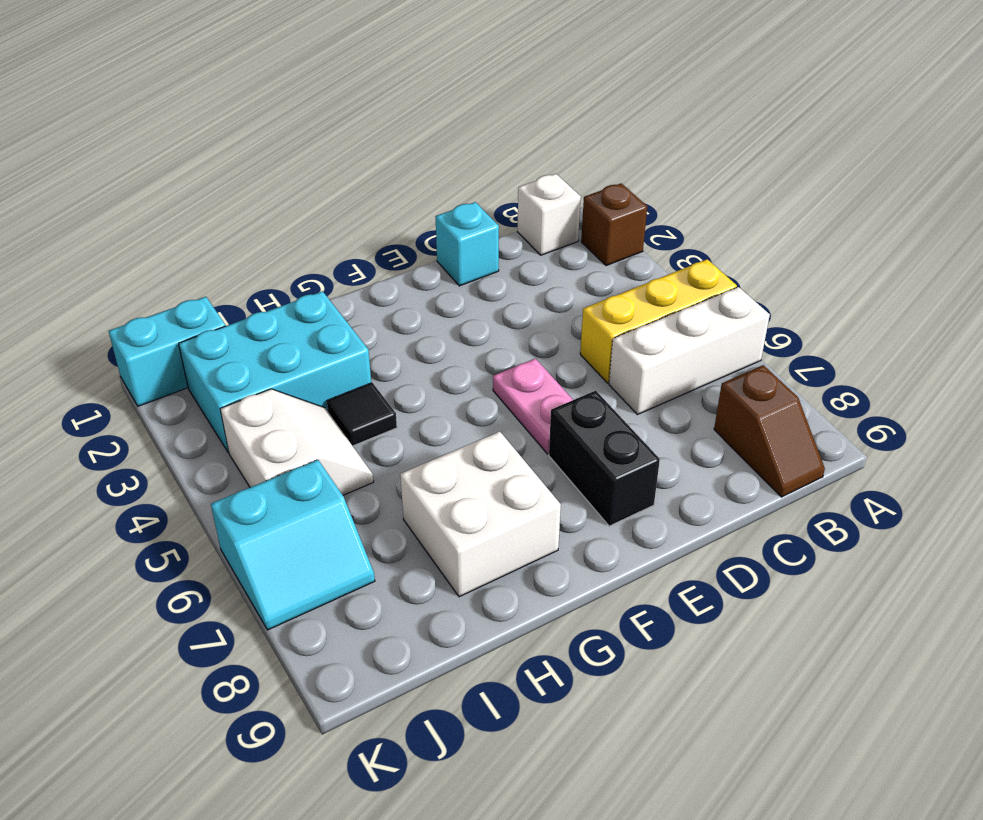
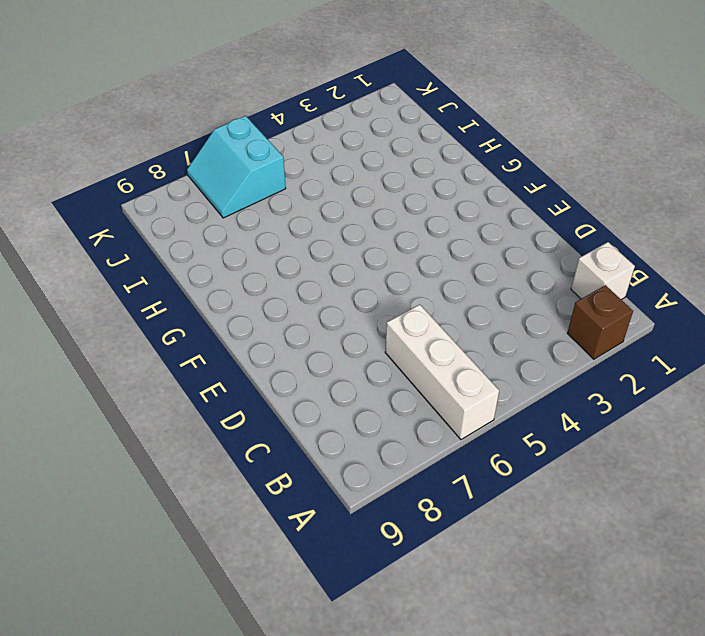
none -> yellow brick A5:C5 level 1
none -> brown slope B8:B9 level 1 top 8
none -> cyan brick D1 level 1

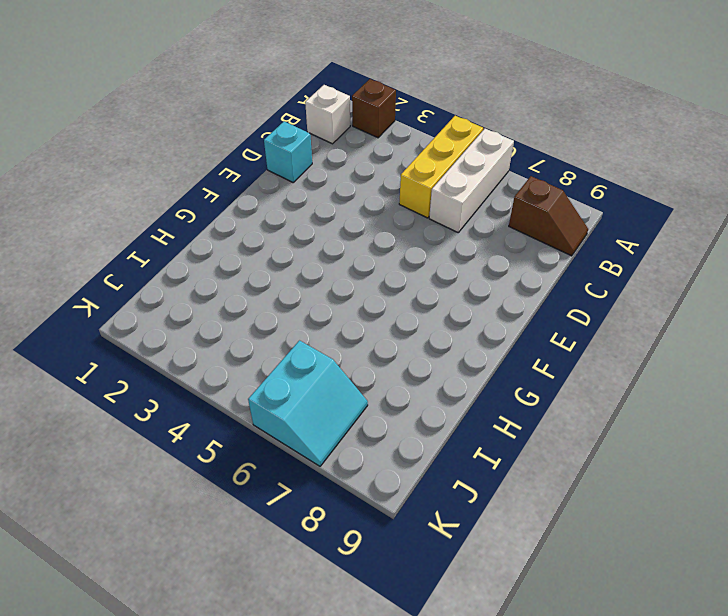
none -> pink plate E5:E6 level 1
none -> black brick E7:E8 level 1
none -> white brick G7:H8 level 1

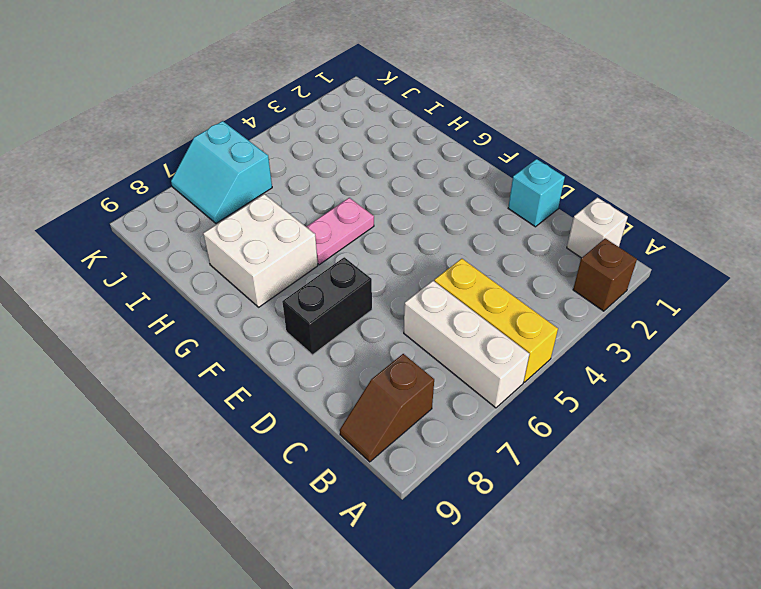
pink plate G5:G6 level 1 -> pink plate E5:E6 level 1
none -> cyan brick H2:J3 level 1
none -> black tile H4 level 1
none -> white slope I4:J5 level 1 top J

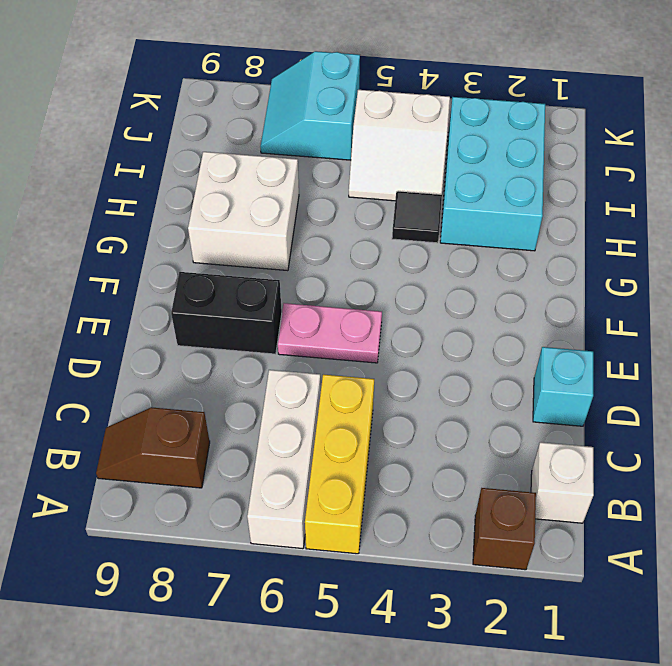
none -> cyan brick J1:K1 level 1

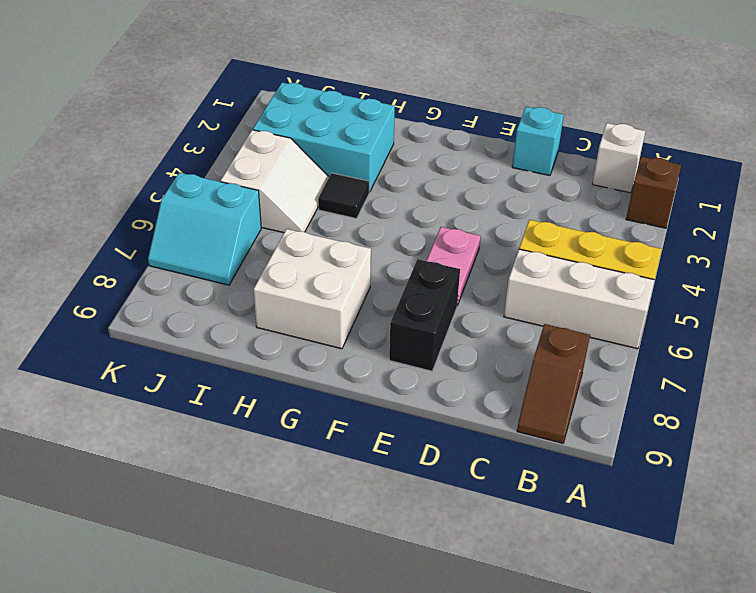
none -> cyan brick J1:K1 level 1

